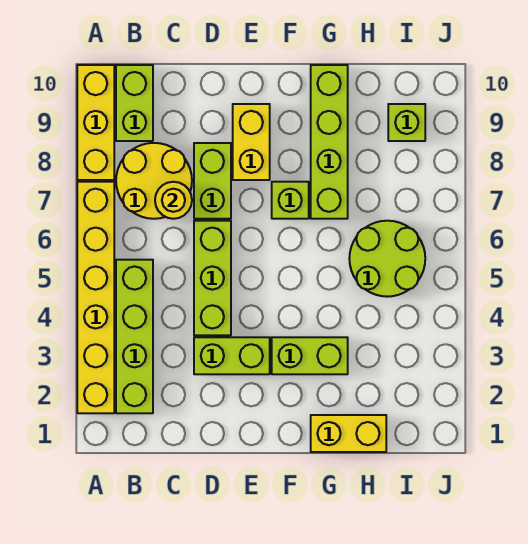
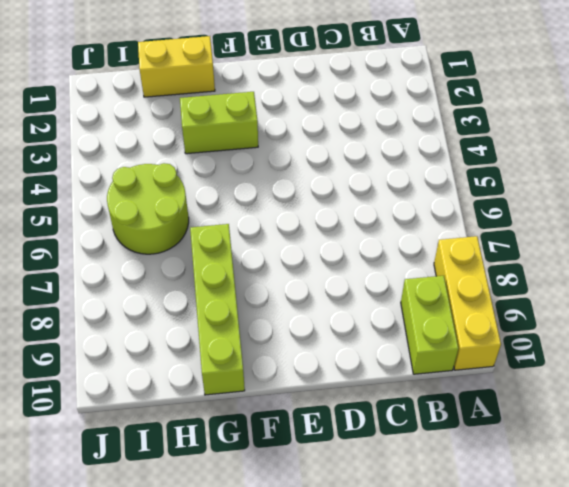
none -> yellow brick A2:A7 level 1
none -> lime brick B2:B5 level 1
none -> yellow round brick B7:C8 level 1

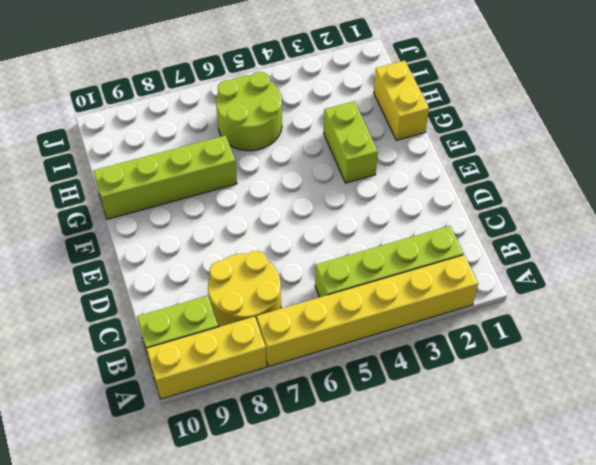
none -> lime brick D3:E3 level 1
none -> lime brick D4:D6 level 1
none -> lime brick D7:D8 level 1

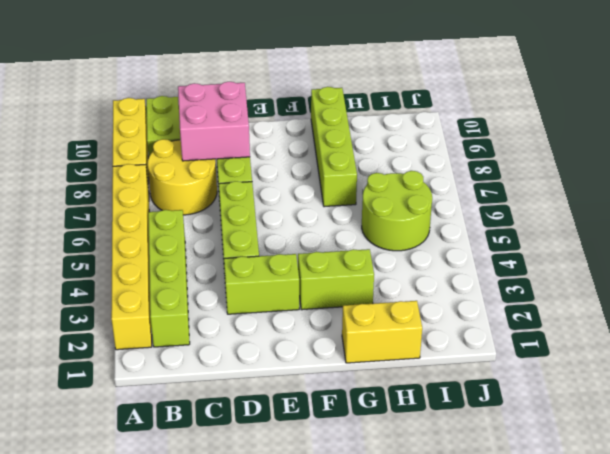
pink brick C8:D9 level 2 -> none
none -> yellow brick E8:E9 level 1
none -> lime brick F7 level 1
none -> lime brick I9 level 1

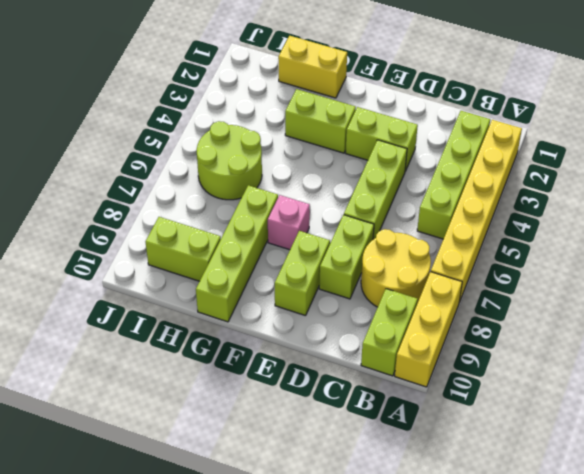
lime brick E8:E9 level 1 -> yellow brick E8:E9 level 1
pink brick F7 level 1 -> lime brick F7 level 1
lime brick H9:I9 level 1 -> lime brick I9 level 1
none -> yellow round brick C7 level 2

